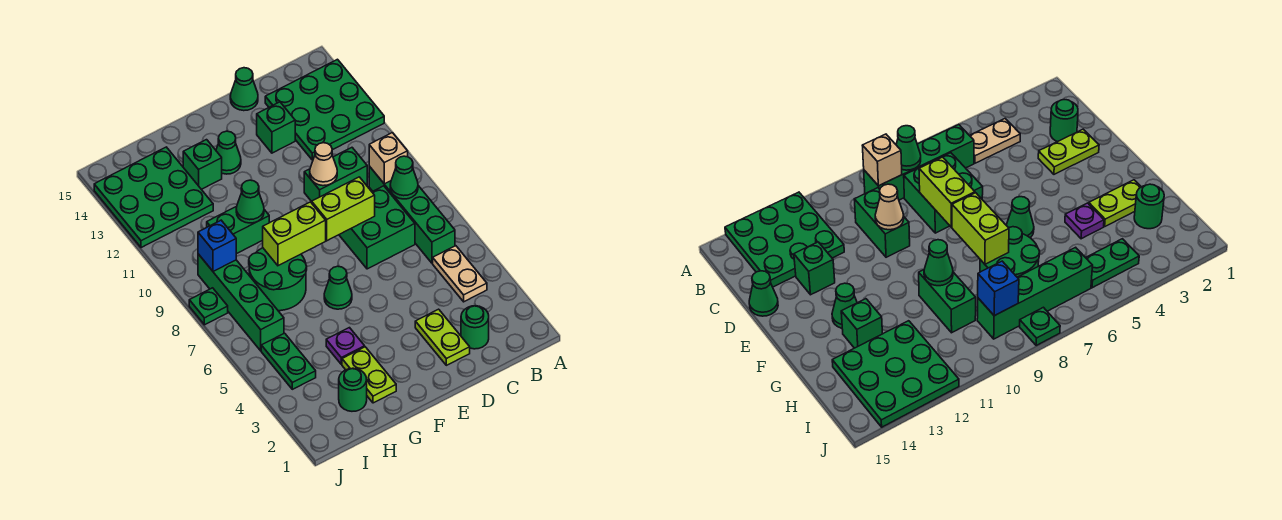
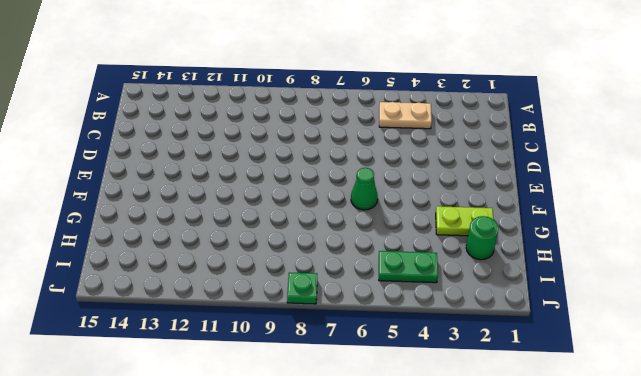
none -> green plate A12:C14 level 1
none -> green brick B6:B9 level 1
none -> green round brick C2 level 1

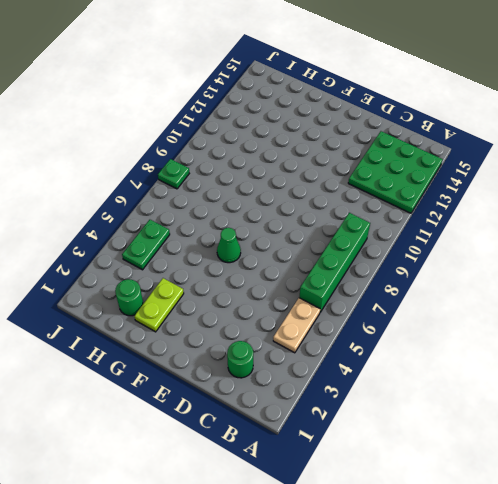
none -> green brick C7:D8 level 1
none -> green brick C10:D10 level 1
none -> lime plate D2:D3 level 1

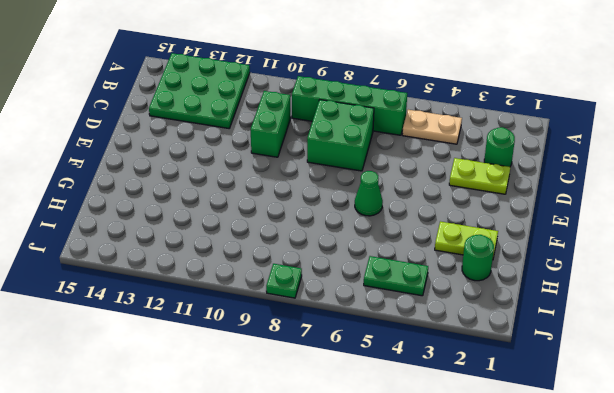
none -> green brick D13 level 1
none -> green cone D15 level 1
none -> green cone F13 level 1

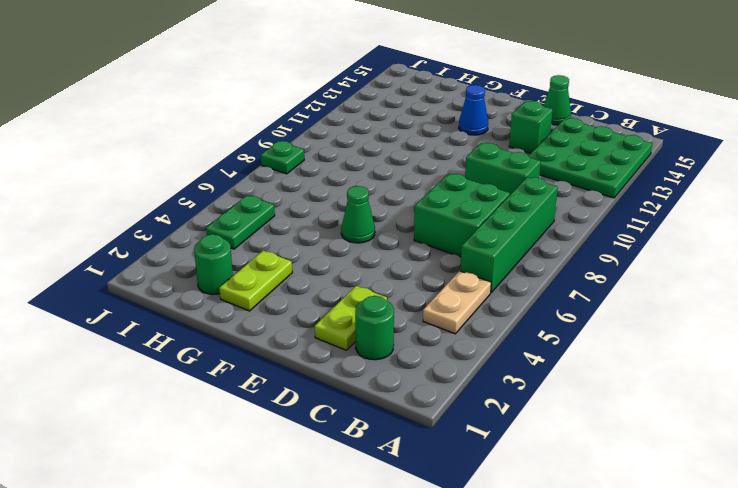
blue cone F13 level 1 -> green cone F13 level 1
none -> purple plate G4 level 1
none -> green round brick G7:H8 level 1
none -> green brick G10:H10 level 1

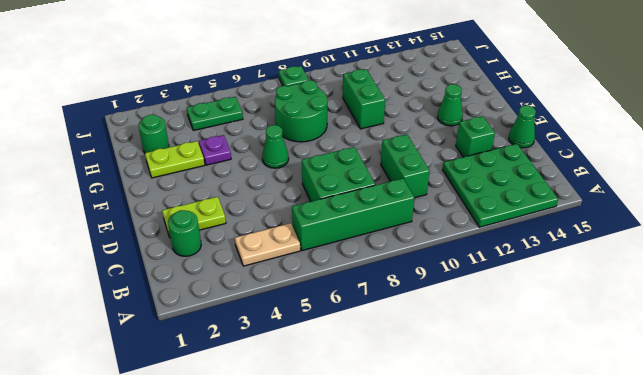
none -> green brick G13 level 1
none -> green plate H12:J14 level 1
none -> green brick I6:I9 level 1

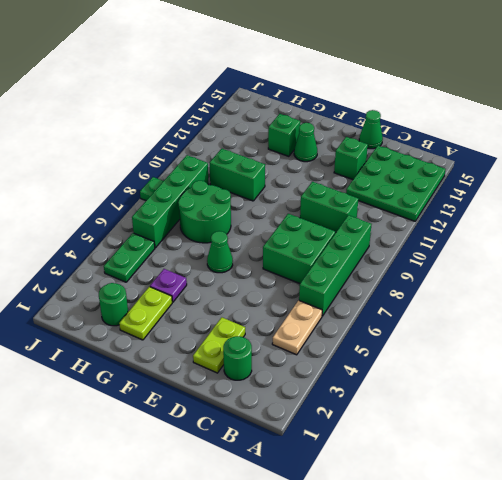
none -> green plate H12:J14 level 1
none -> green cone B8 level 2
none -> tan brick B9 level 2

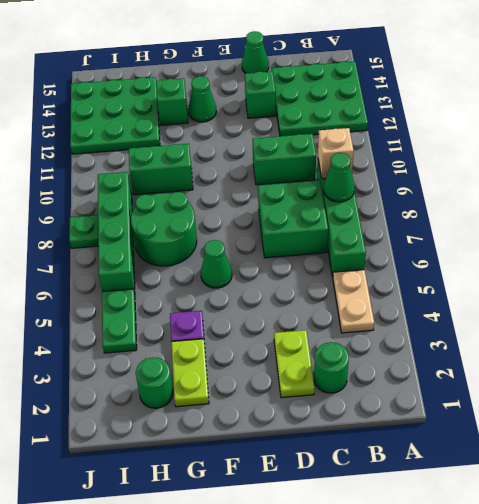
none -> lime brick D8:E8 level 2
none -> tan cone D10 level 2
none -> lime brick F8:G8 level 2

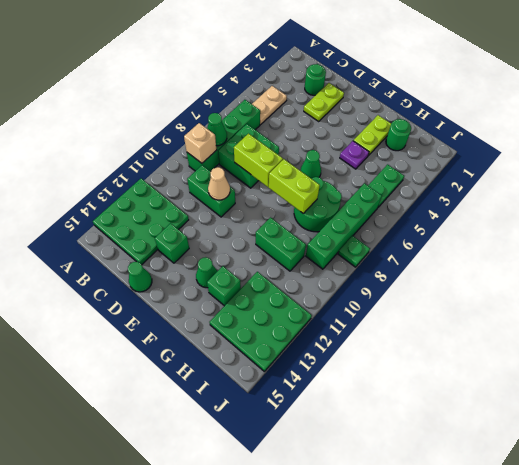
none -> green cone G10 level 2
none -> blue brick I9 level 2

